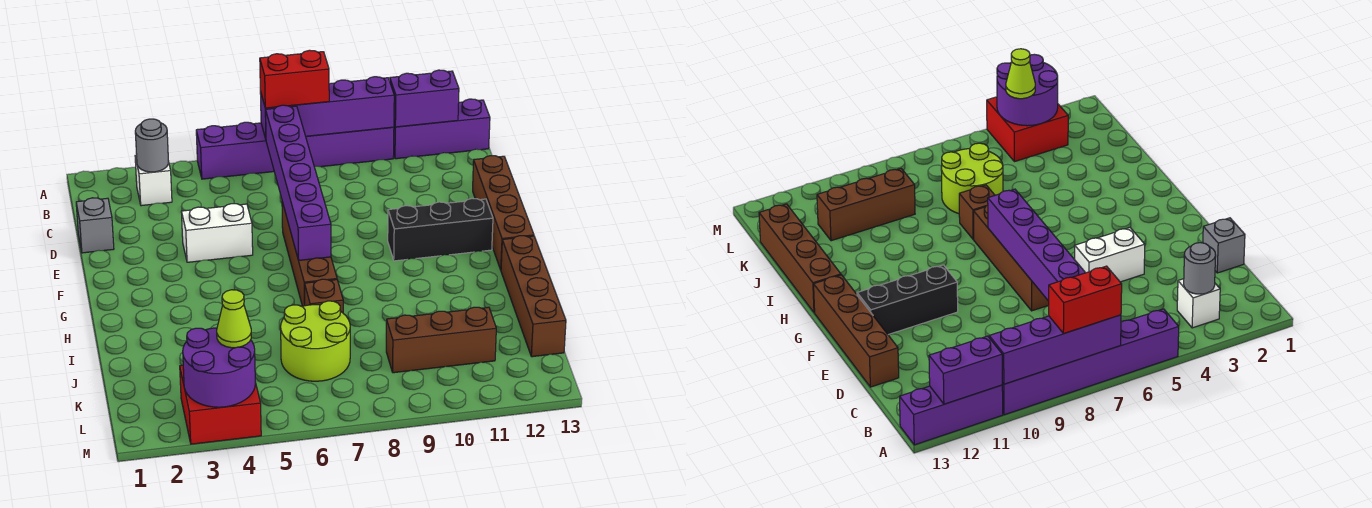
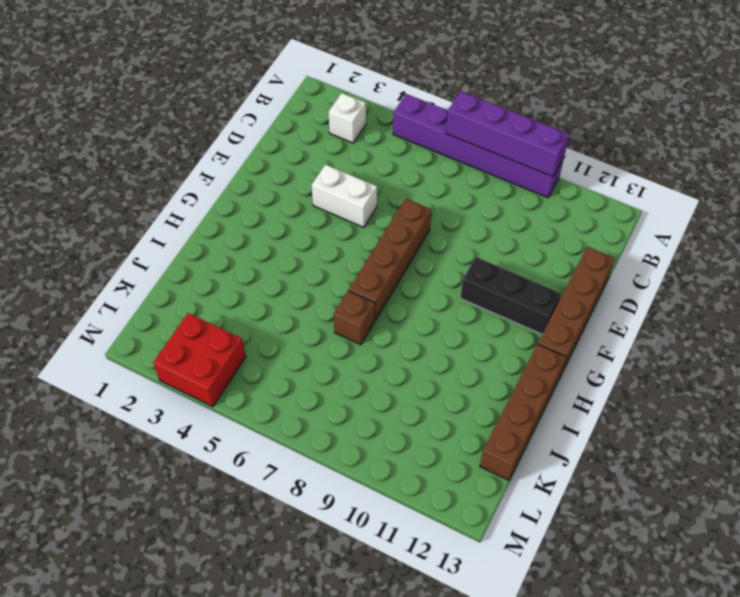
none -> purple brick A11:A13 level 1
none -> grey brick D1 level 1
none -> lime round brick J6:K7 level 1

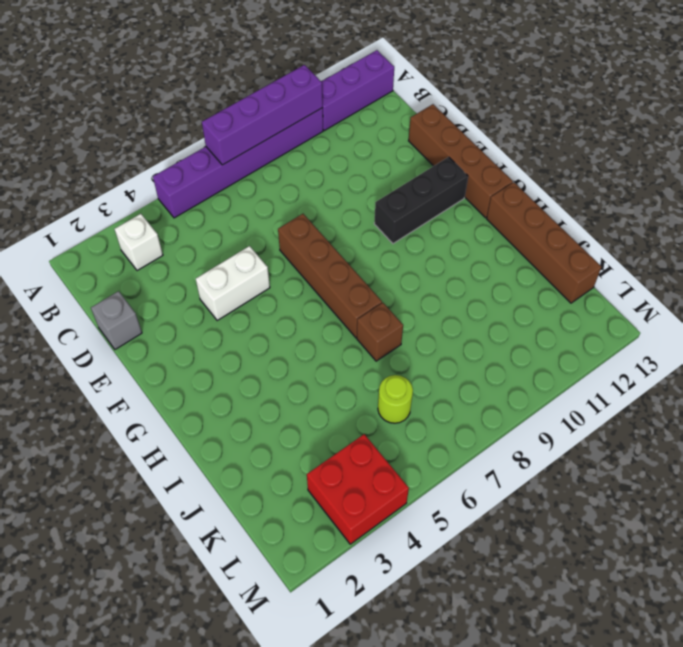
lime round brick K6 level 1 -> lime round brick J6:K7 level 1
none -> brown brick K9:K11 level 1
none -> purple brick A11:A12 level 2
none -> grey round brick B3 level 2

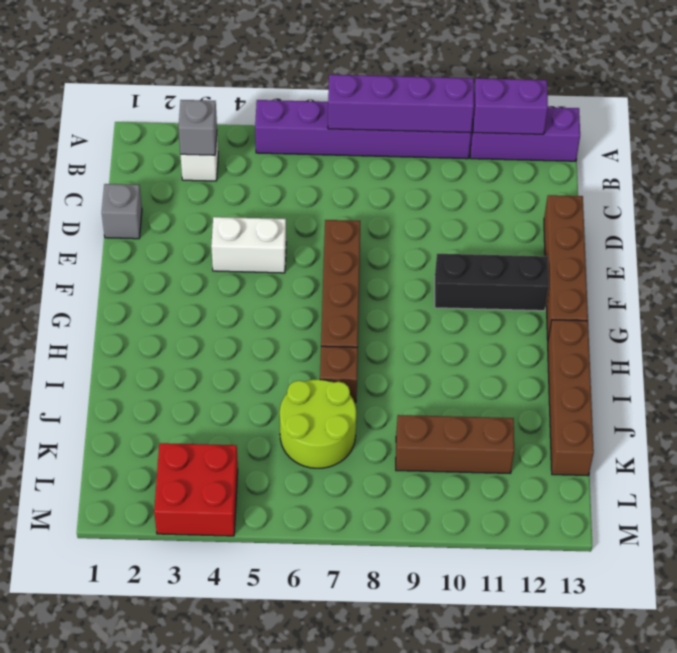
grey brick B3 level 2 -> grey round brick B3 level 2
none -> purple brick B7:G7 level 2
none -> purple round brick L3:M4 level 2
none -> red brick A7:A8 level 3

